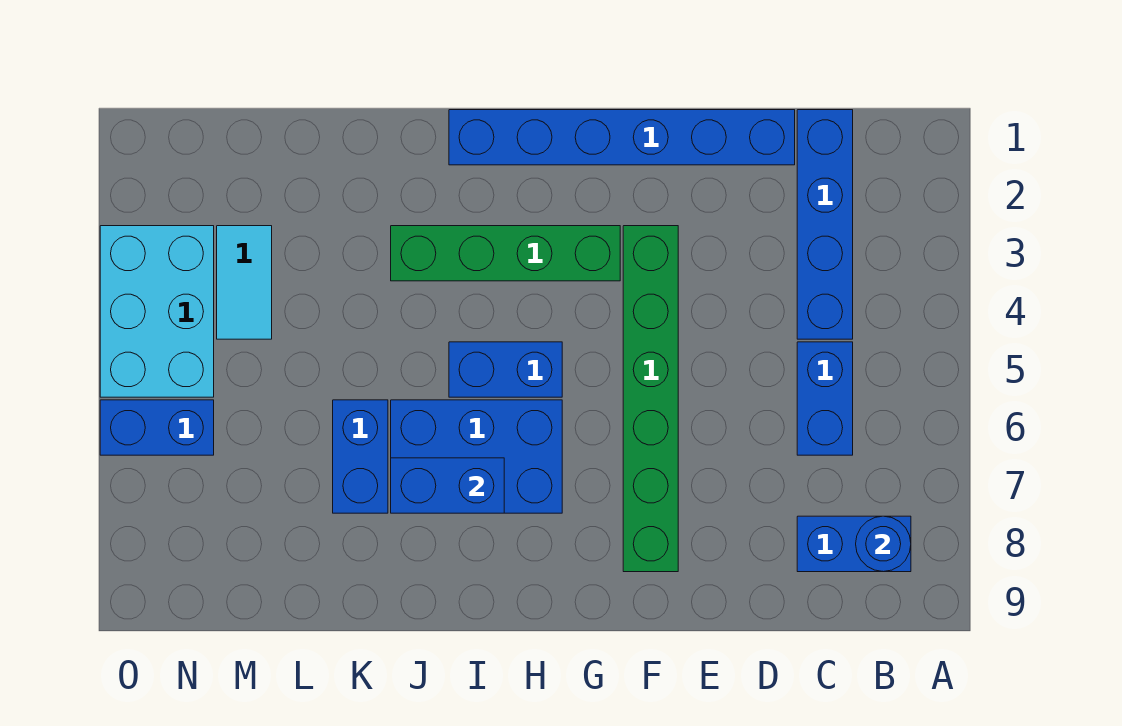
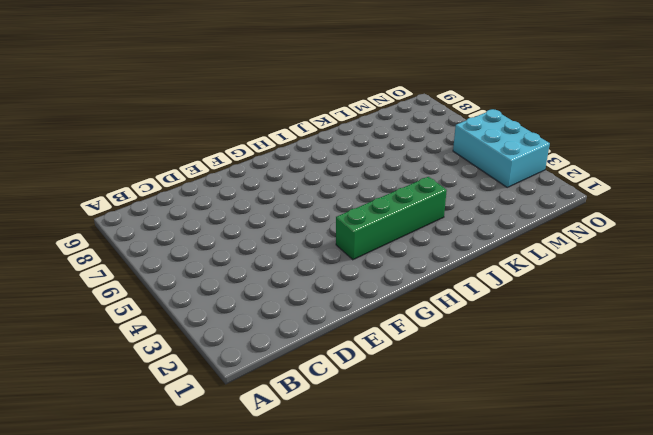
none -> blue brick B8:C8 level 1
none -> blue brick C1:C4 level 1
none -> blue brick C5:C6 level 1

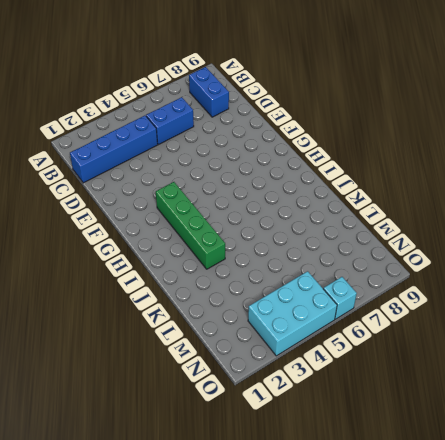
cyan brick O6 level 1 -> blue brick N6:O6 level 1
none -> blue brick D1:I1 level 1
none -> green brick F3:F8 level 1
none -> blue brick H5:I5 level 1

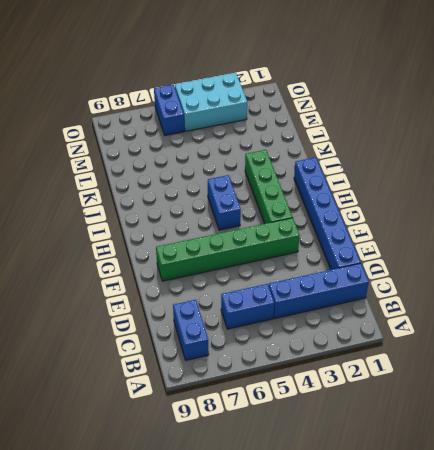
none -> blue brick H6:J7 level 1
none -> blue brick K6:K7 level 1
none -> cyan tile M3:M4 level 1

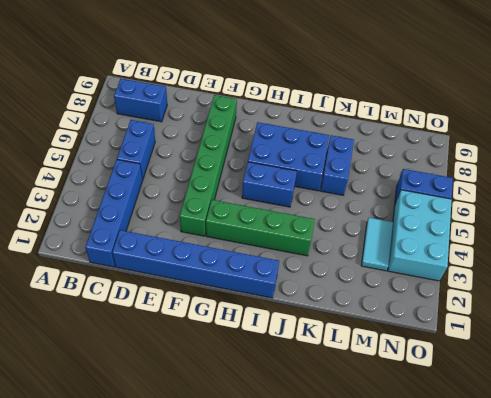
none -> blue round brick B8 level 2
none -> blue brick I7:J7 level 2

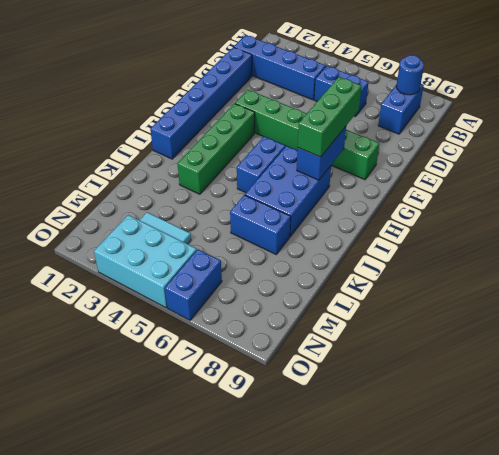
green brick F7:H7 level 3 -> none
blue brick G7:H7 level 2 -> blue brick I7:J7 level 2

